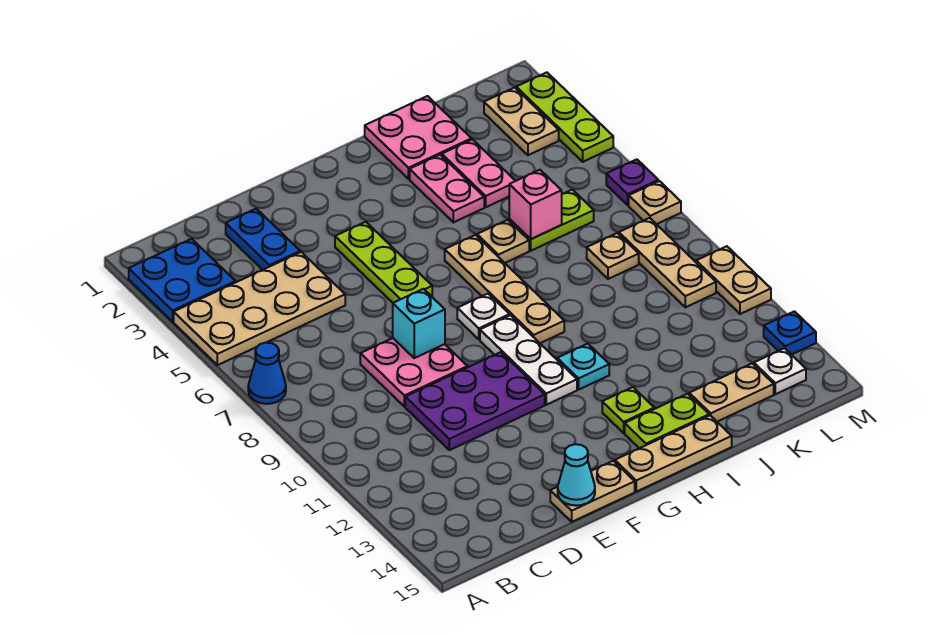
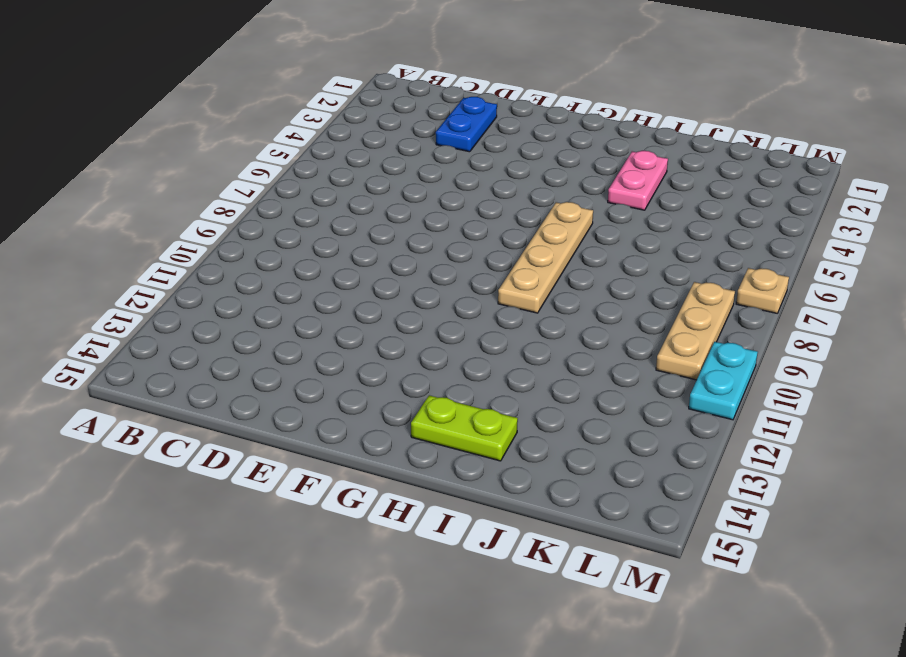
cyan plate M10:M11 level 1 -> tan plate M10:M11 level 1
none -> blue plate A2:B3 level 1
none -> tan plate A4:D5 level 1
none -> blue cone A7 level 1
none -> pink plate D8:E9 level 1

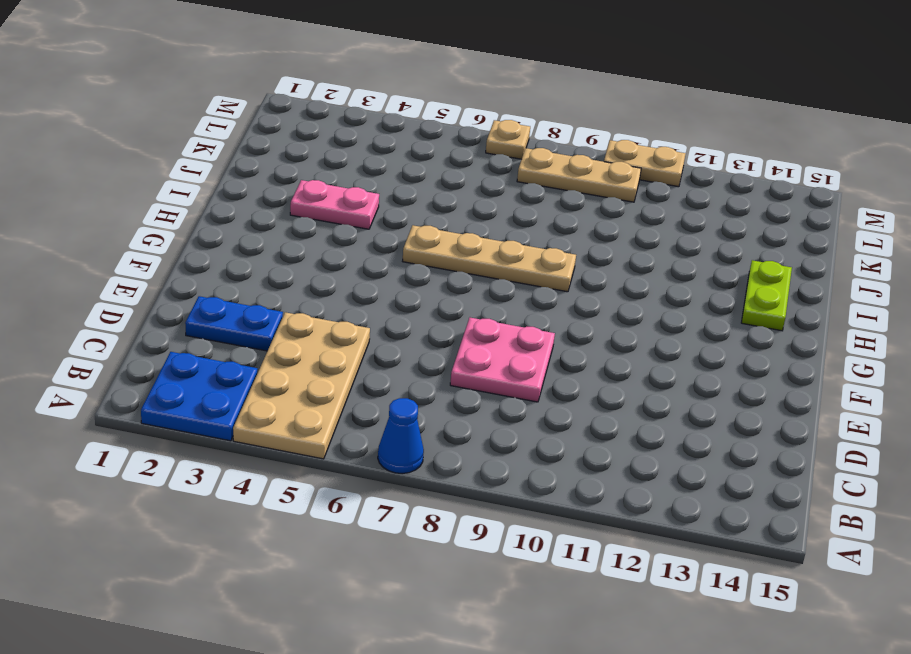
none -> purple plate D10:F11 level 1
none -> tan plate E15:F15 level 1
none -> lime plate F4:F6 level 1
none -> white plate G8 level 1

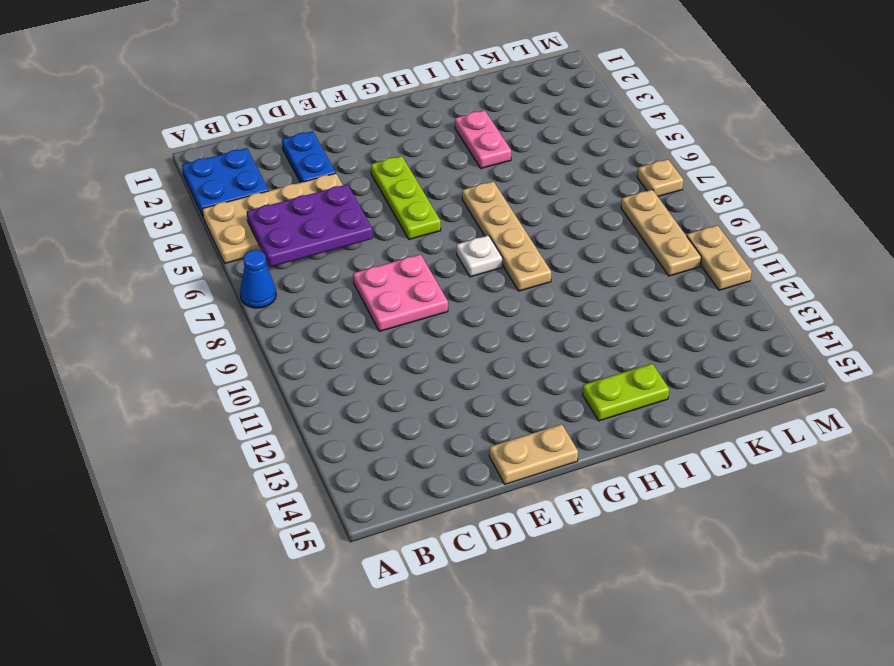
purple plate B5:D6 level 2 -> purple plate D10:F11 level 1
none -> white plate G9:G11 level 1
none -> tan plate G15:I15 level 1
none -> cyan plate H11 level 1
none -> lime plate H13 level 1

